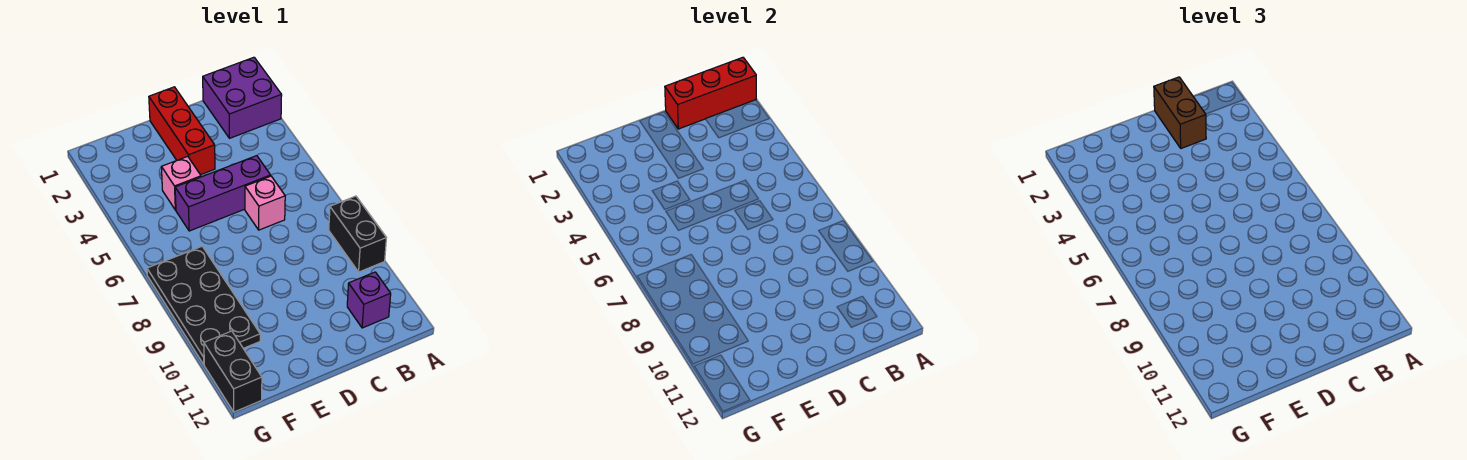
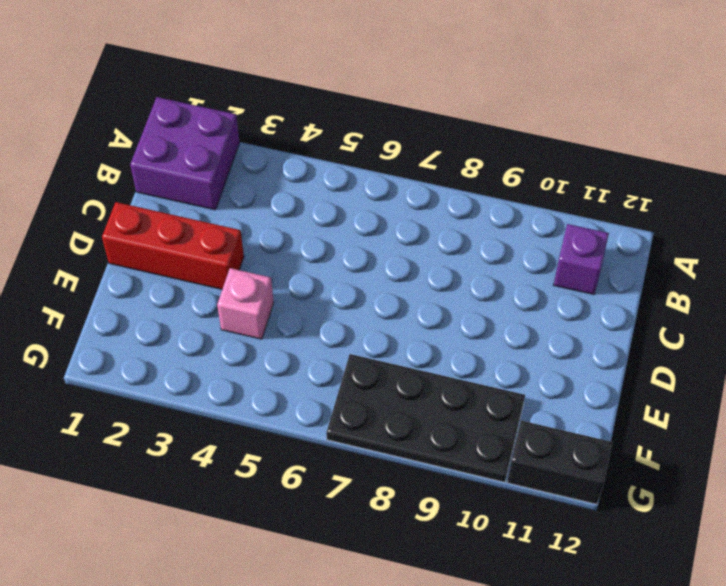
none -> black brick A8:A9 level 1
none -> purple brick C5:E5 level 1

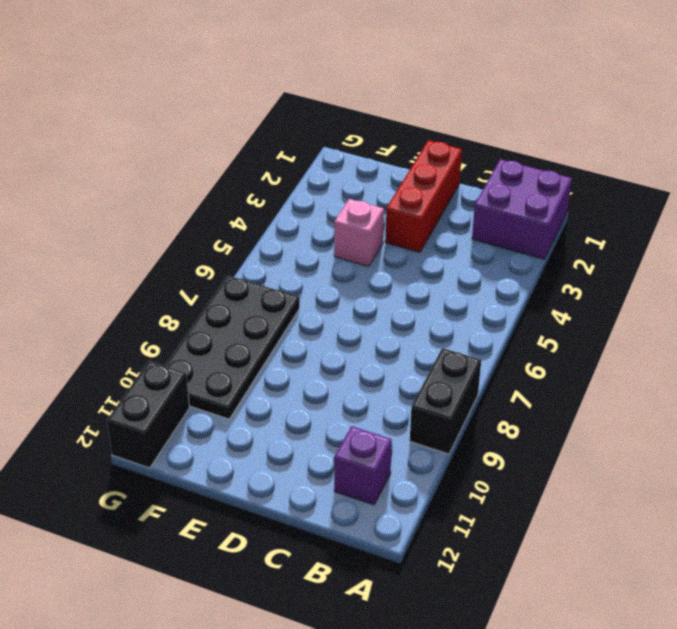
none -> purple brick C5:E5 level 1
none -> pink brick C6 level 1

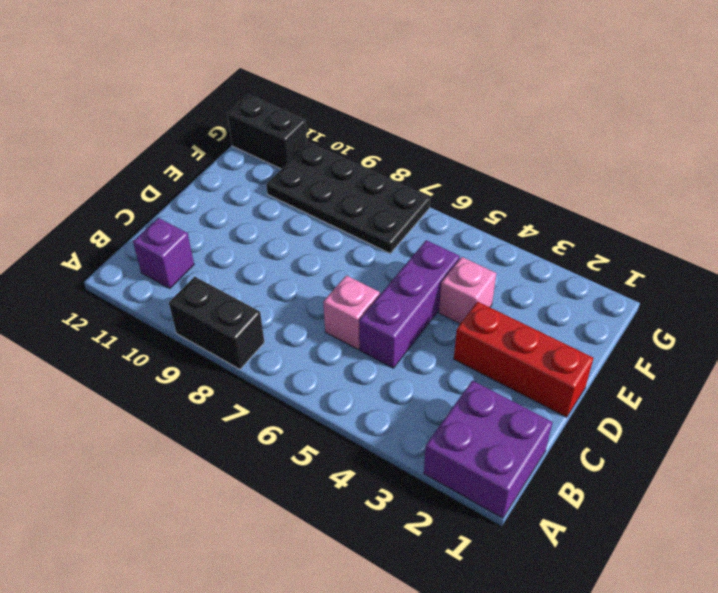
none -> red brick A1:C1 level 2
none -> brown brick C1:C2 level 3

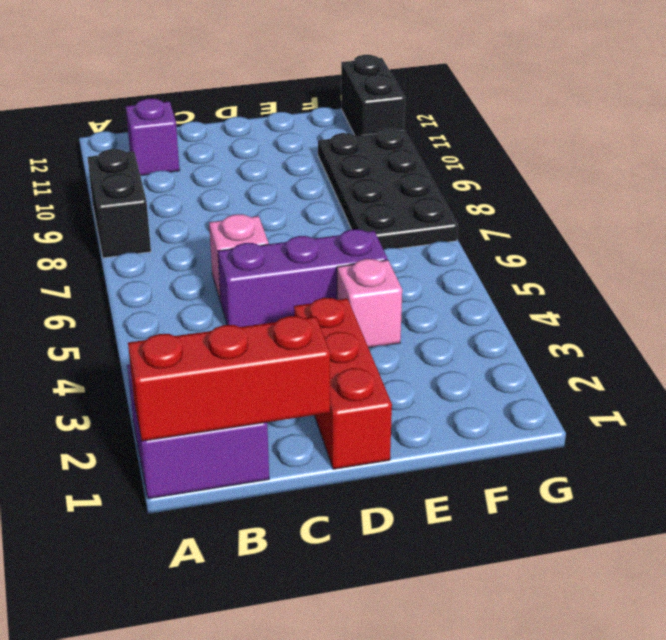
none -> brown brick C1:C2 level 3

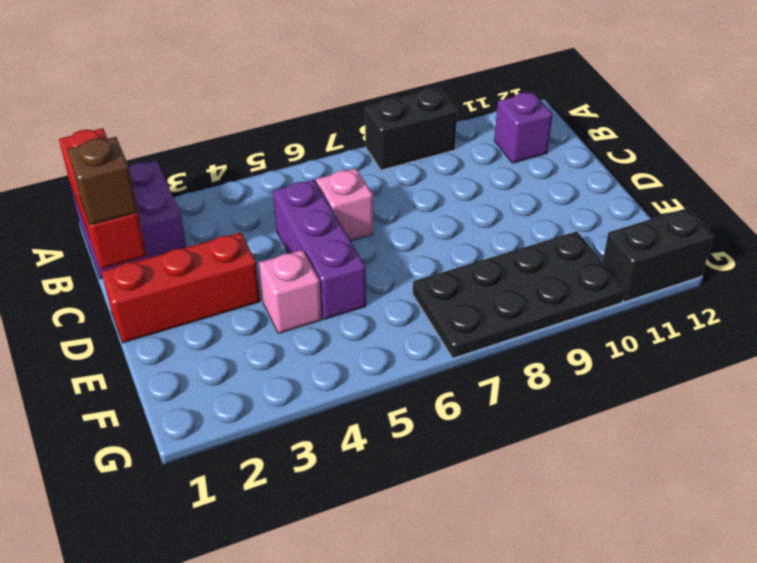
brown brick C1 level 3 -> brown brick C1:C2 level 3

